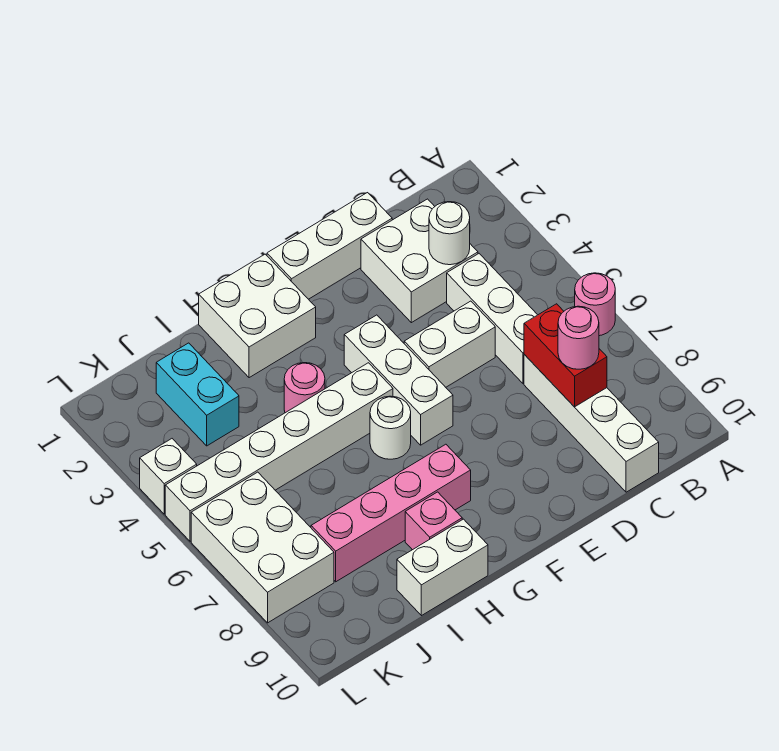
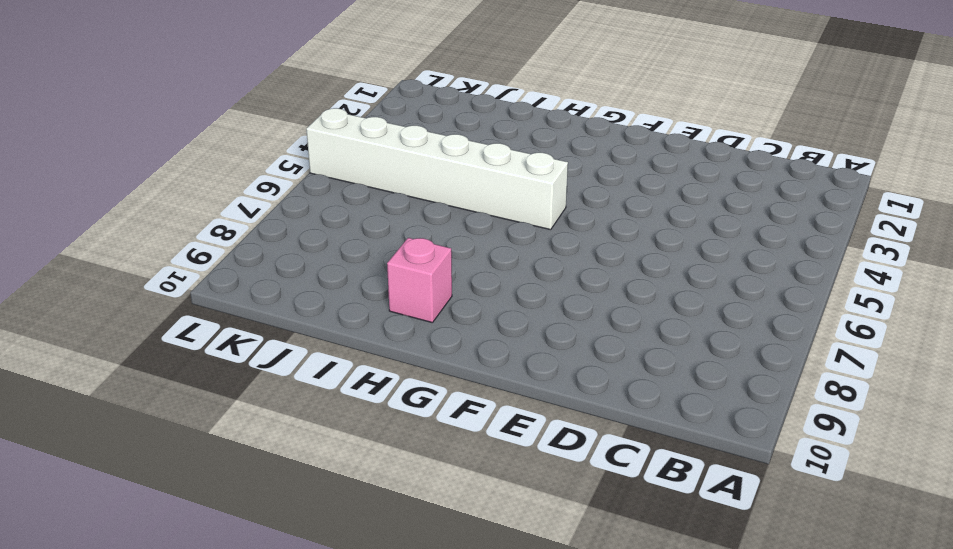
none -> pink round brick A6 level 1
none -> white brick C2:D3 level 1
none -> white brick C4:C6 level 1

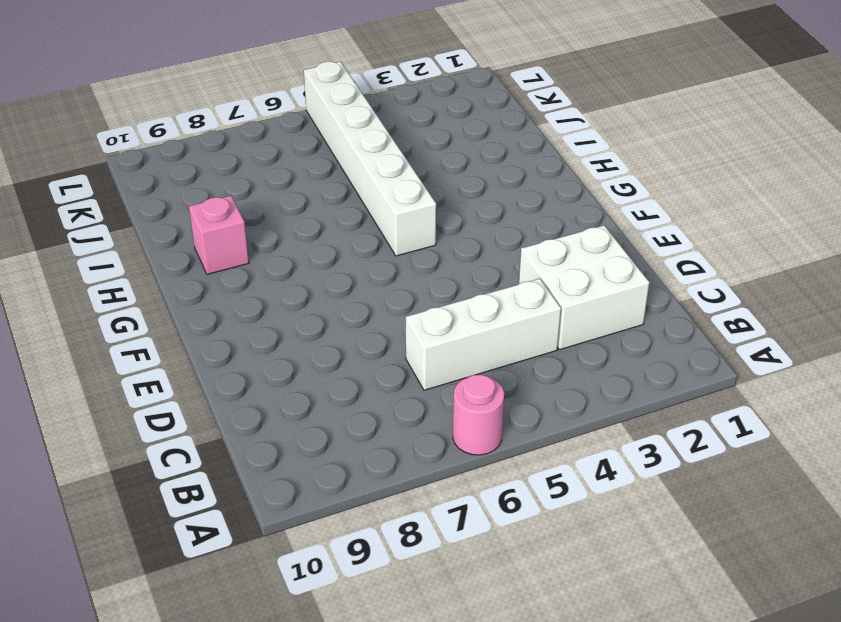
none -> white brick C7:C10 level 1
none -> white brick D1:F1 level 1
none -> white brick D5:E5 level 1

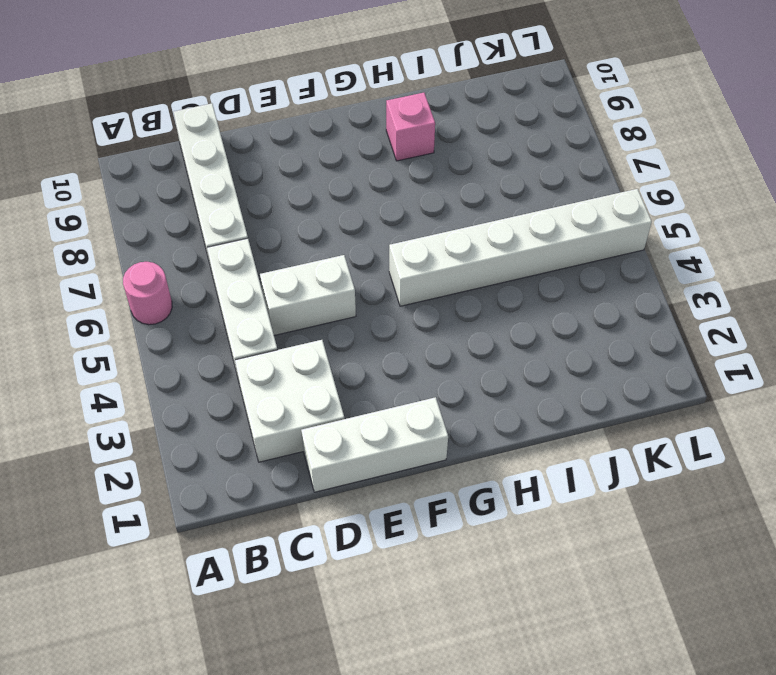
none -> white brick F4:F6 level 1
none -> white brick G1:H2 level 1
none -> white round brick G6 level 1

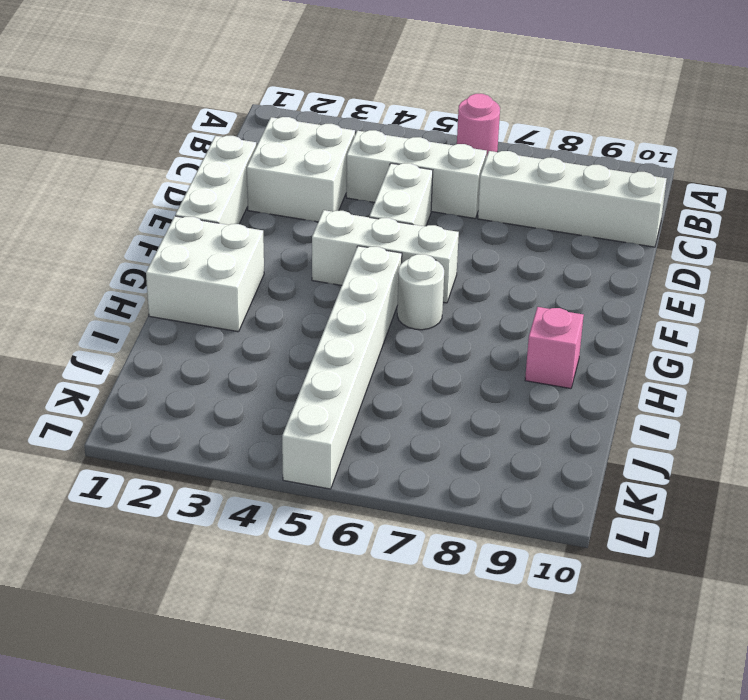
none -> pink brick G8:J8 level 1
none -> pink round brick H4 level 1
none -> white brick H10:I10 level 1

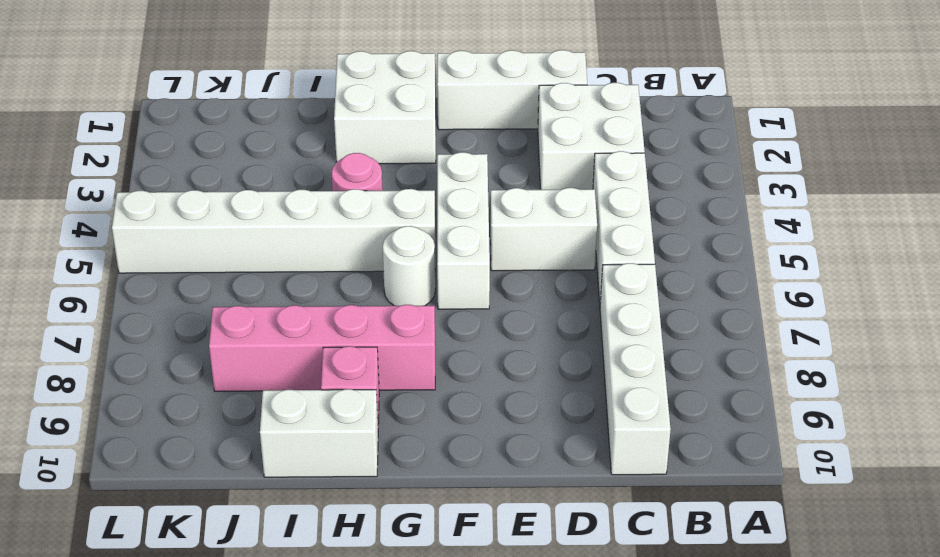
none -> pink round brick A6 level 1
none -> cyan brick J2:J3 level 1
none -> white brick K6:L8 level 1

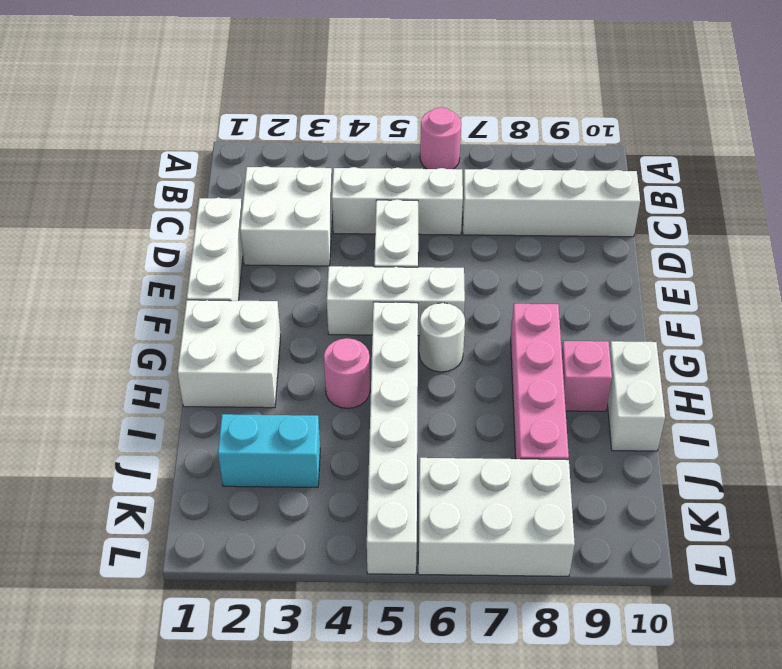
none -> white brick L4 level 1
none -> white round brick C3 level 2
none -> red brick C7:C8 level 2

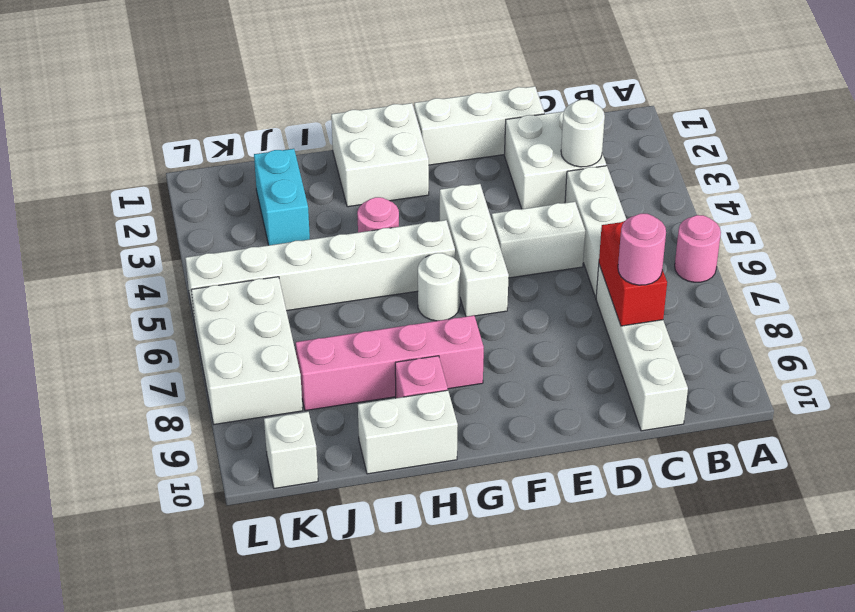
white brick K10 level 1 -> white brick L4 level 1

